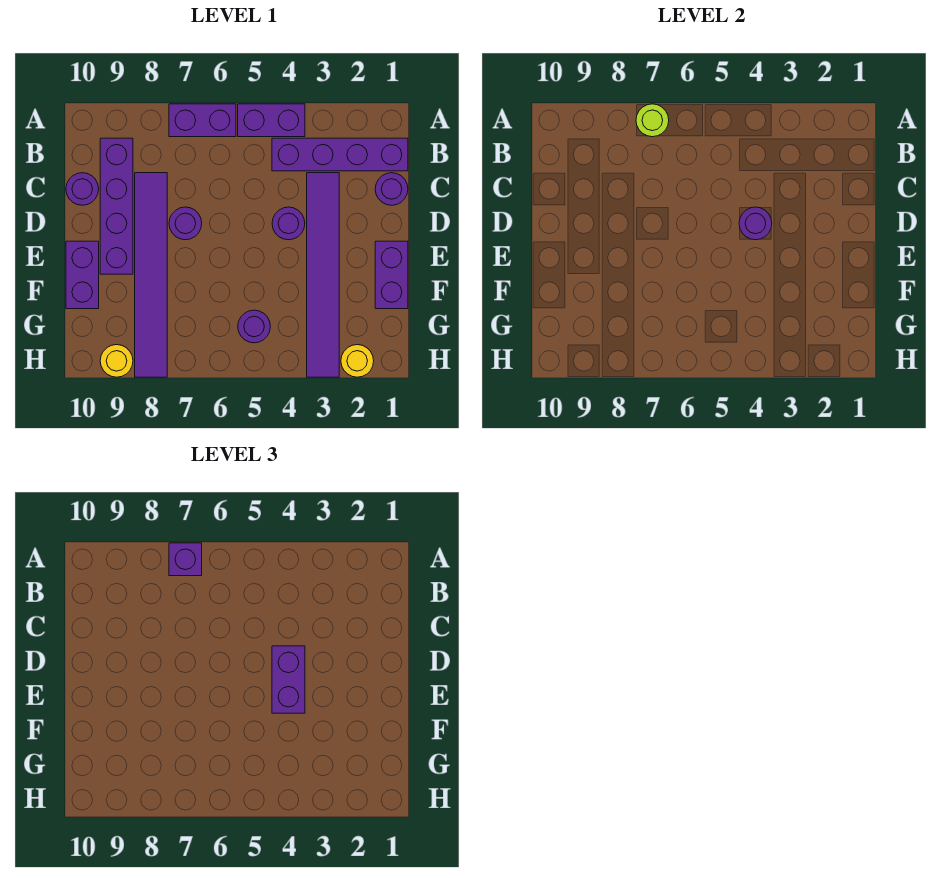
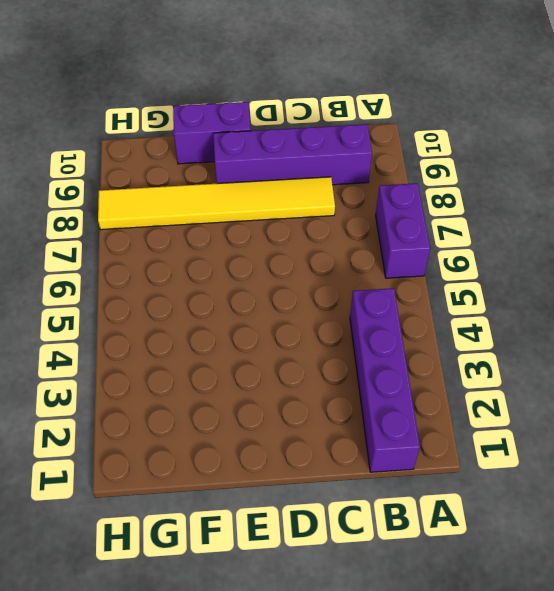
yellow tile C8:H8 level 1 -> purple tile C8:H8 level 1
none -> purple brick A4:A5 level 1
none -> purple round brick C1 level 1
none -> purple tile C3:H3 level 1

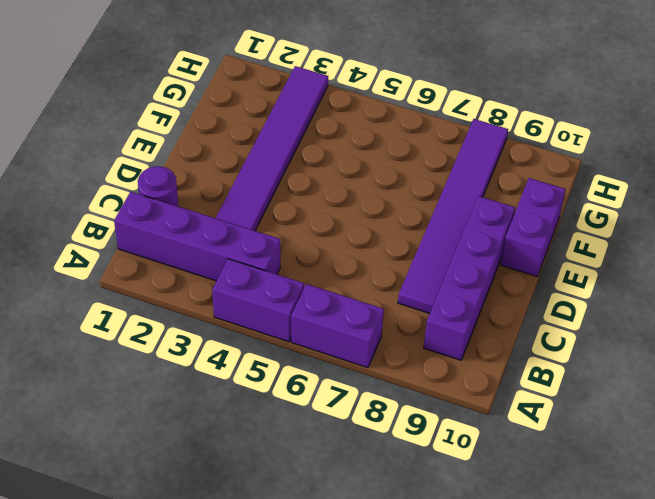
none -> purple round brick C10 level 1
none -> purple round brick D4 level 1
none -> purple round brick D7 level 1

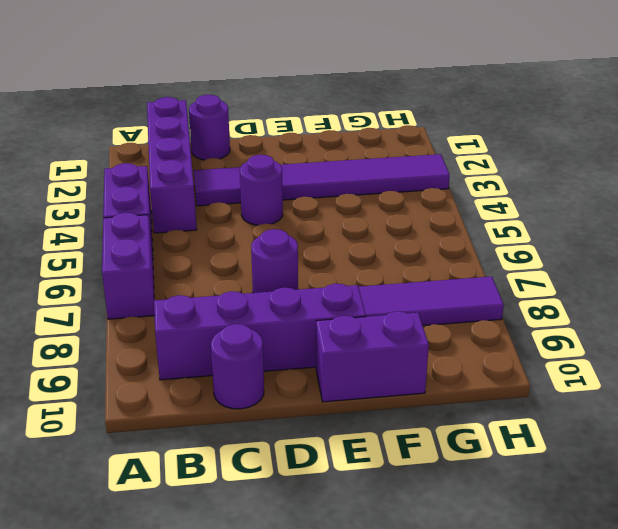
none -> purple brick E1:F1 level 1
none -> purple round brick G5 level 1
none -> yellow round brick H2 level 1

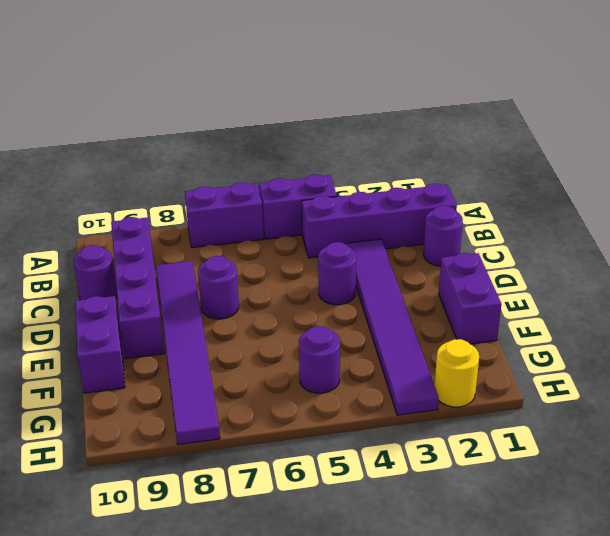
none -> yellow round brick H9 level 1
none -> lime round brick A7 level 2
none -> purple round brick D4 level 2

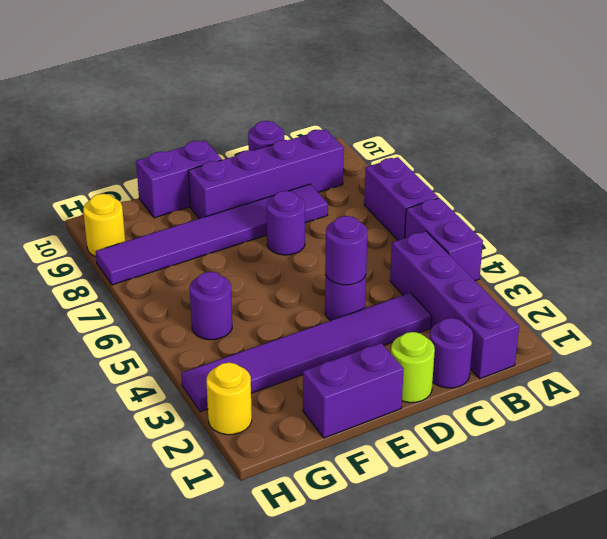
lime round brick D1 level 1 -> lime round brick A7 level 2
none -> purple brick A7 level 3
none -> purple brick D4:E4 level 3

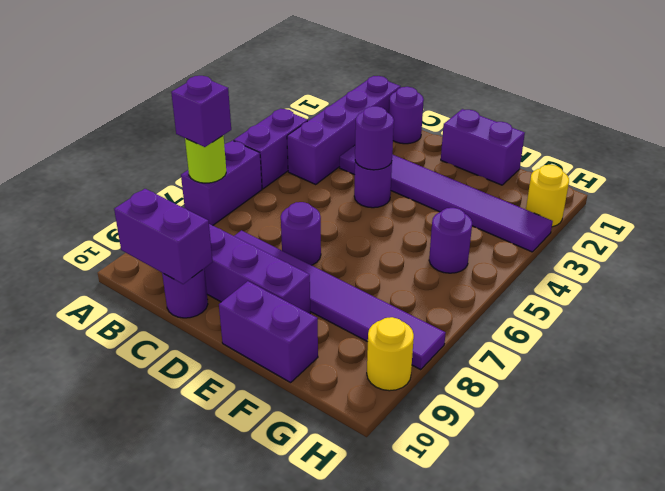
purple brick B10:C10 level 2 -> purple brick D4:E4 level 3

